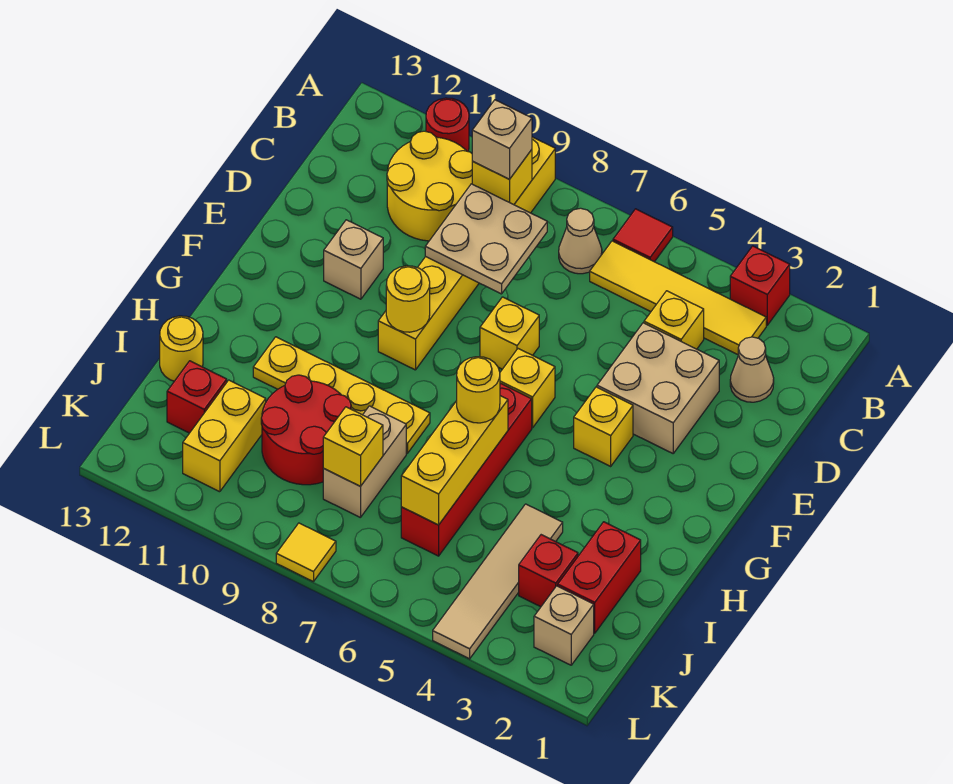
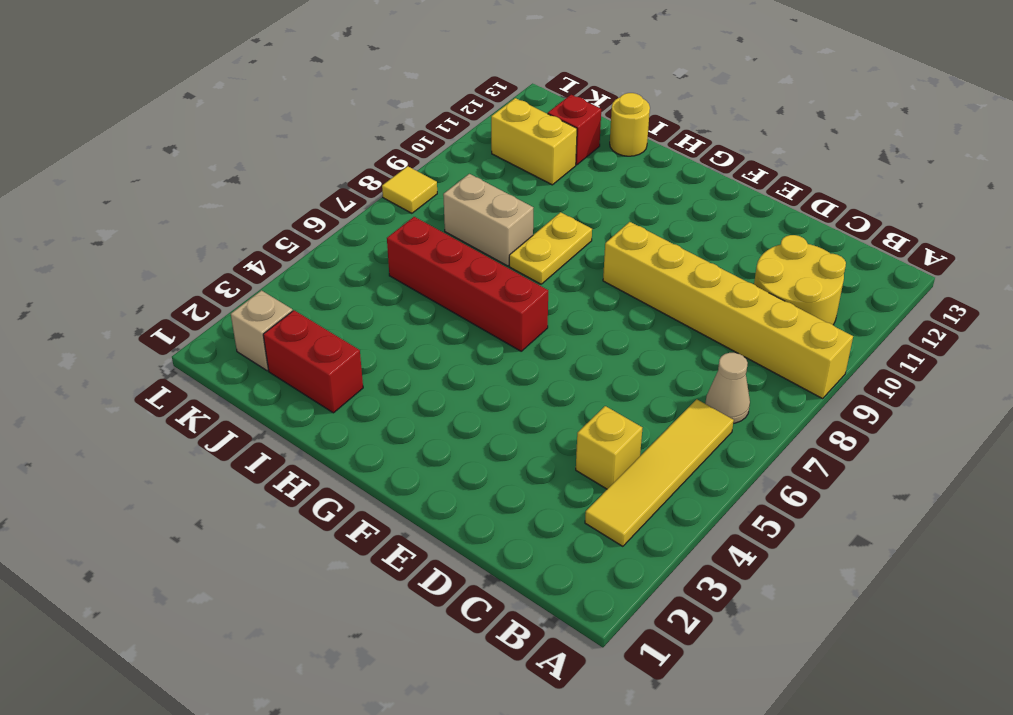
yellow plate H8:H9 level 1 -> yellow plate H8:H11 level 1
none -> red brick A3 level 1
none -> red tile A6 level 1
none -> red round brick A11 level 1
none -> tan cone C2 level 1

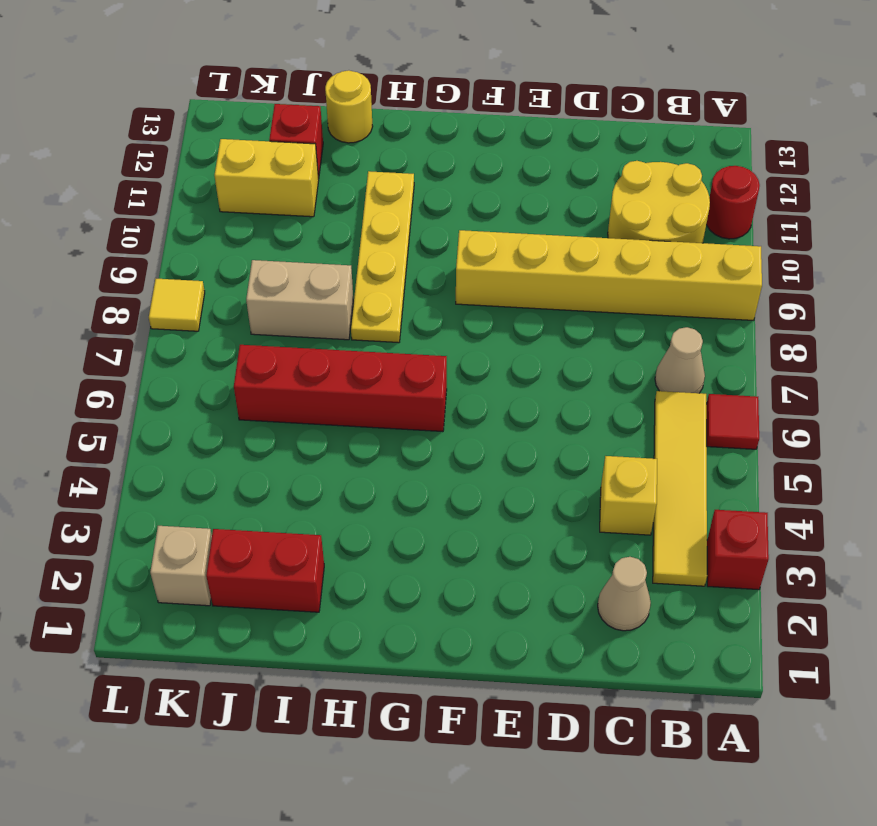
none -> tan brick D3:E4 level 1
none -> yellow brick E7 level 1
none -> tan brick E11 level 1
none -> yellow brick F4 level 1

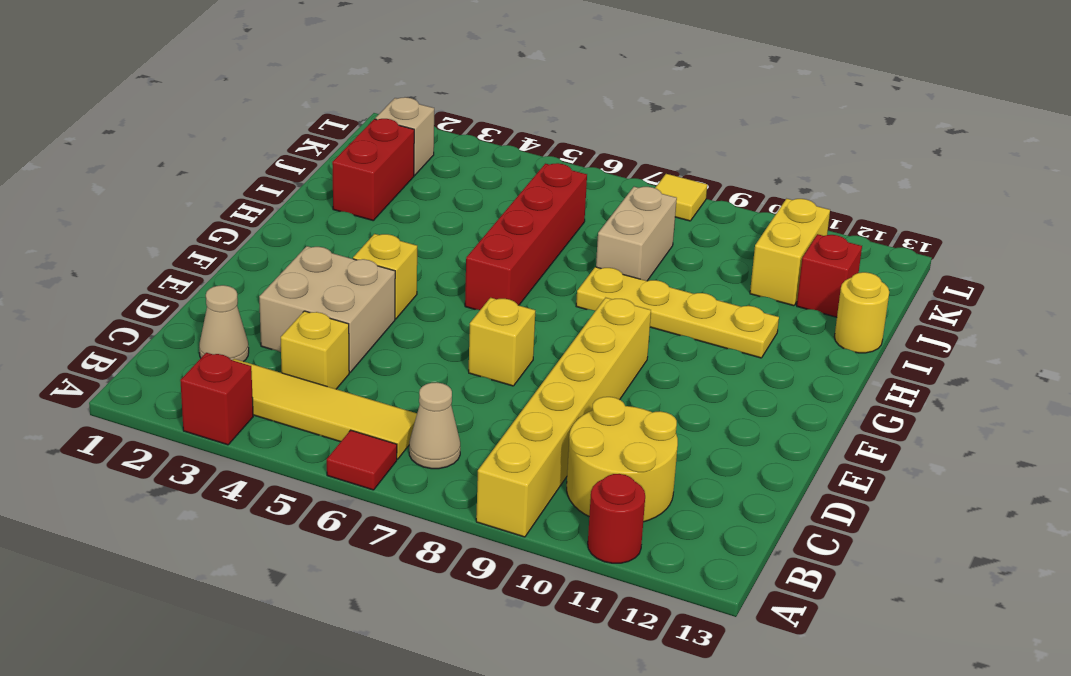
none -> tan brick E11 level 1
none -> yellow brick F6 level 1
none -> tan tile I4:L4 level 1
none -> red round brick I9:J10 level 1

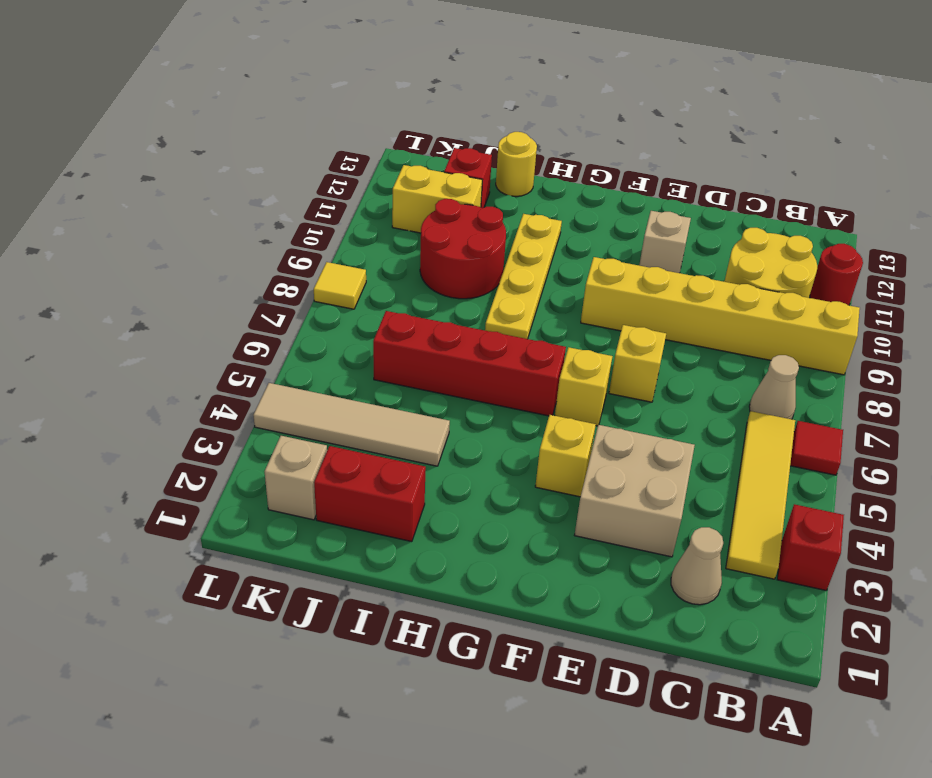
none -> yellow brick C4 level 1
none -> tan brick I8:J8 level 1
none -> red brick J3 level 1
none -> yellow brick B9 level 2

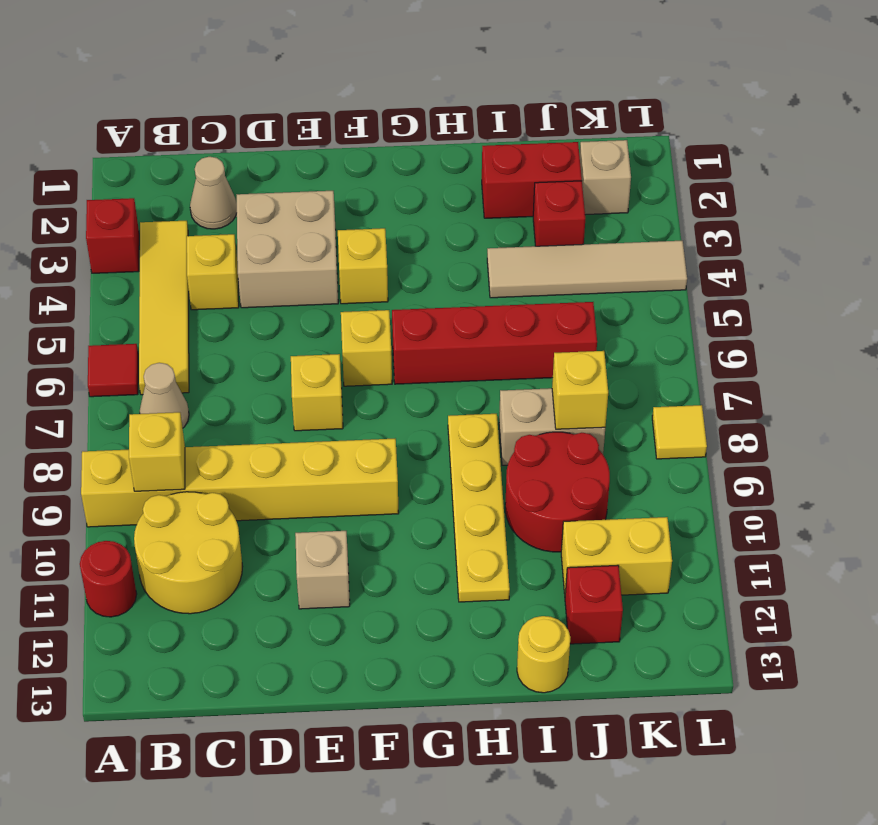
none -> tan plate C8:D9 level 2
none -> yellow round brick F9 level 2
none -> yellow brick H6:J6 level 2
none -> tan brick B9 level 3

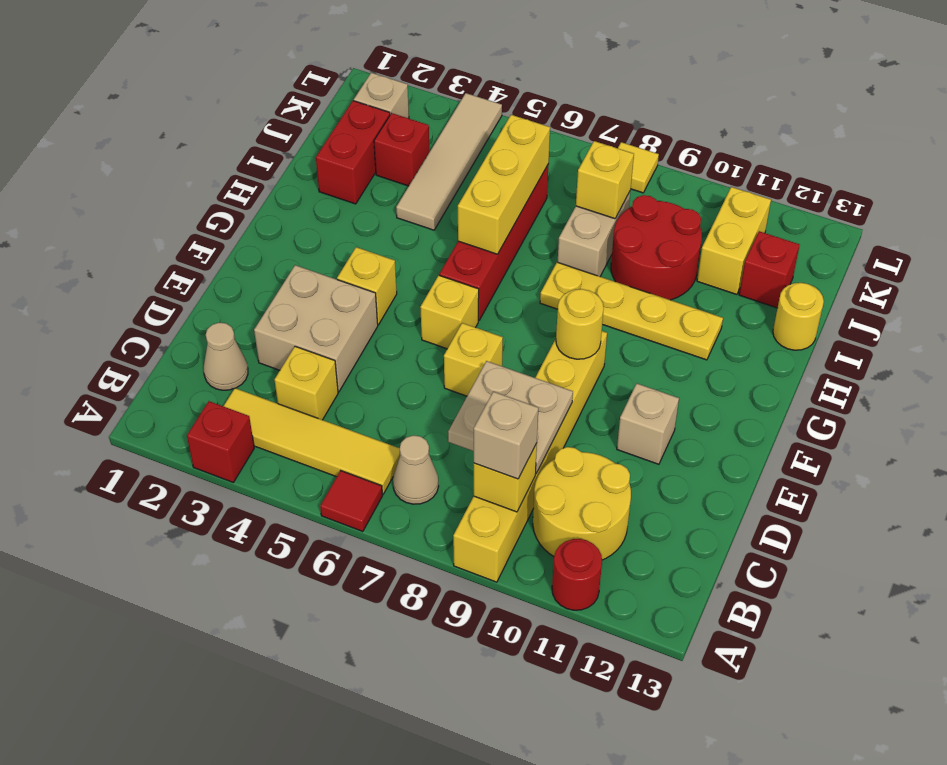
none -> yellow round brick H6 level 3

